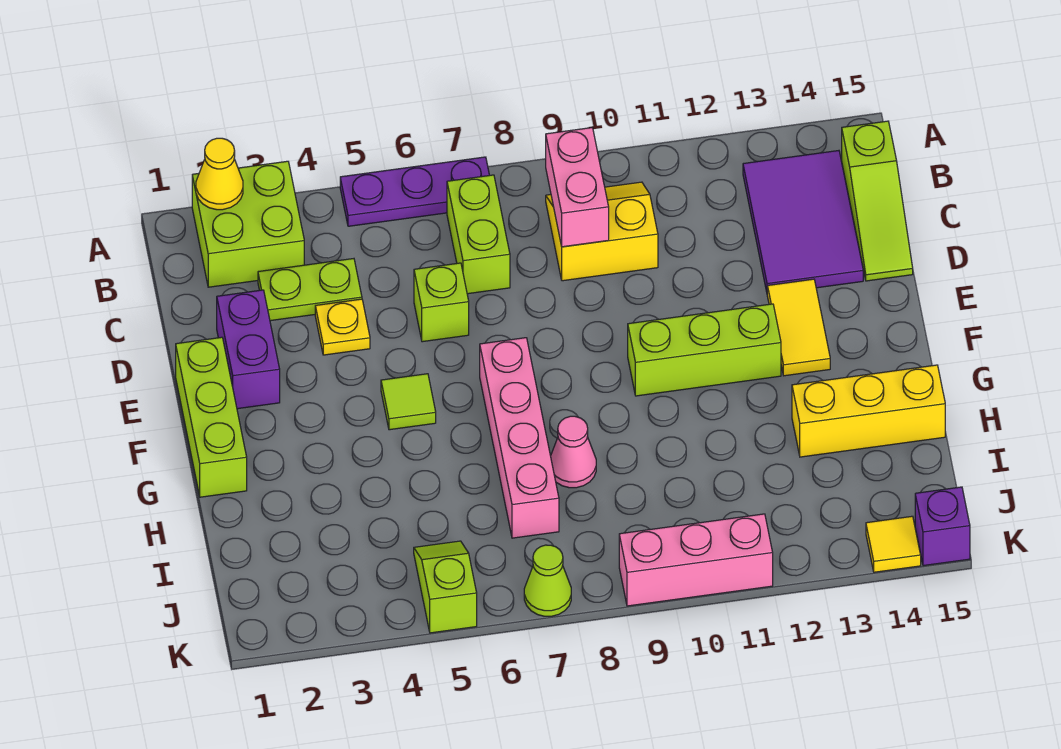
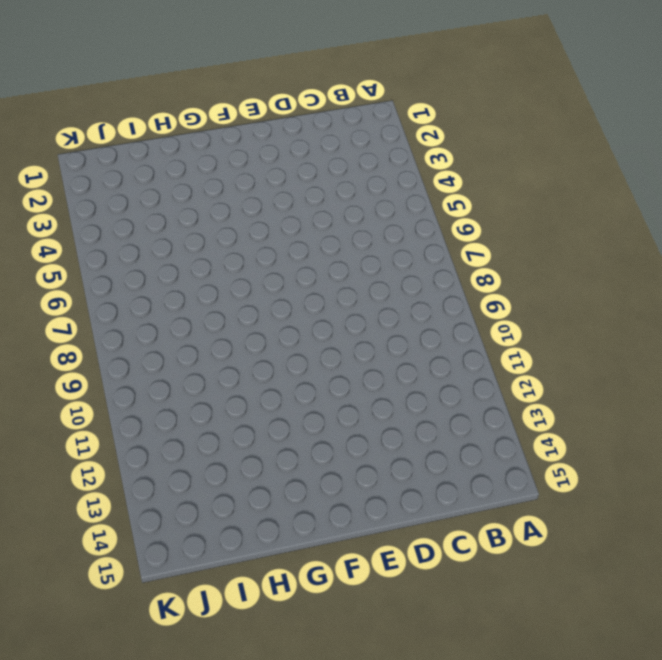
none -> lime brick A2:B3 level 1
none -> purple plate A5:A7 level 1
none -> lime brick B7:C7 level 1

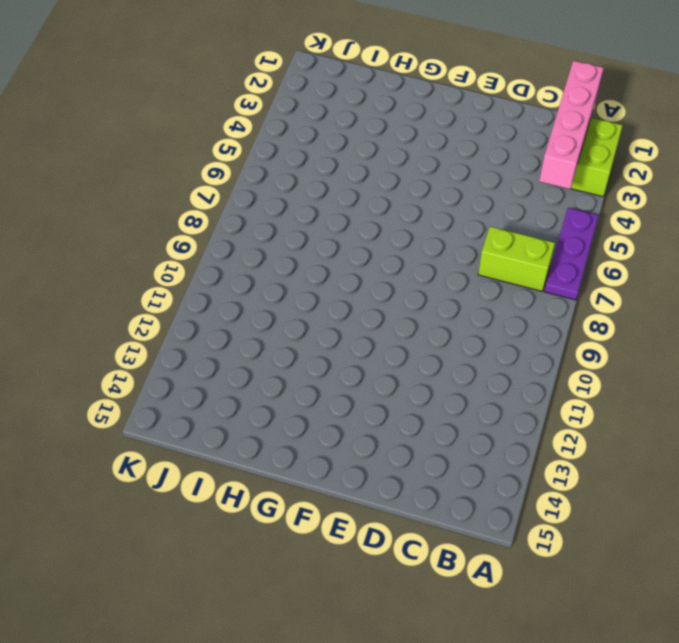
pink brick B1:B4 level 2 -> pink brick F7:I7 level 1
none -> yellow slope B9:C10 level 1 top C
none -> purple tile B13:D14 level 1
none -> lime slope B15:D15 level 1 top B

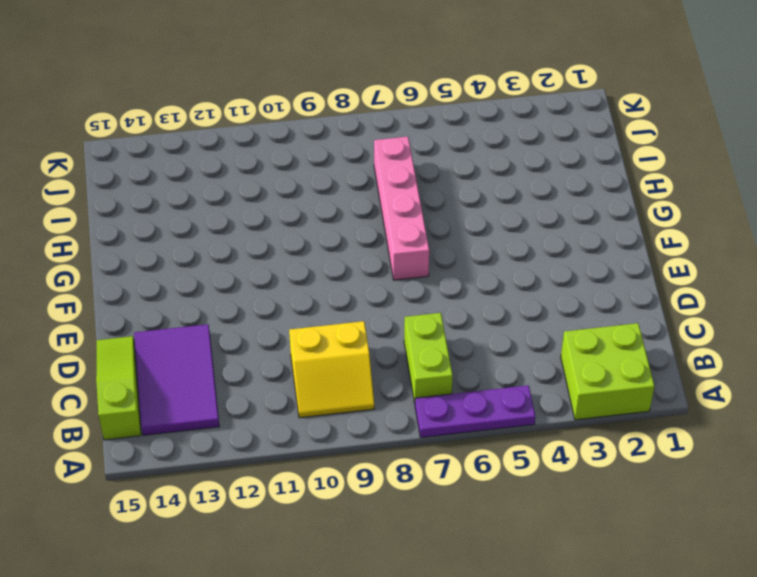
none -> lime plate C3:C4 level 1
none -> purple brick D2:E2 level 1
none -> yellow plate D4 level 1

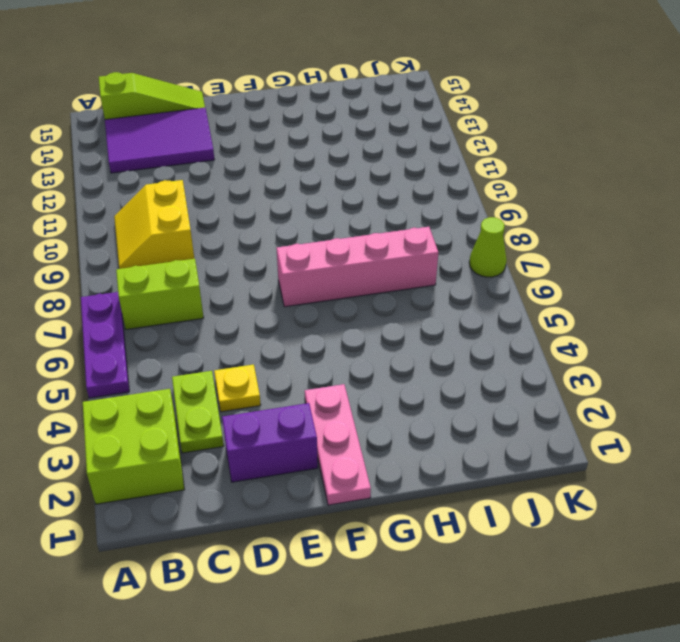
pink plate F1:F3 level 1 -> lime brick E1:G1 level 1
none -> lime brick D6 level 1
none -> yellow tile E13:F13 level 1
none -> lime tile F5 level 1

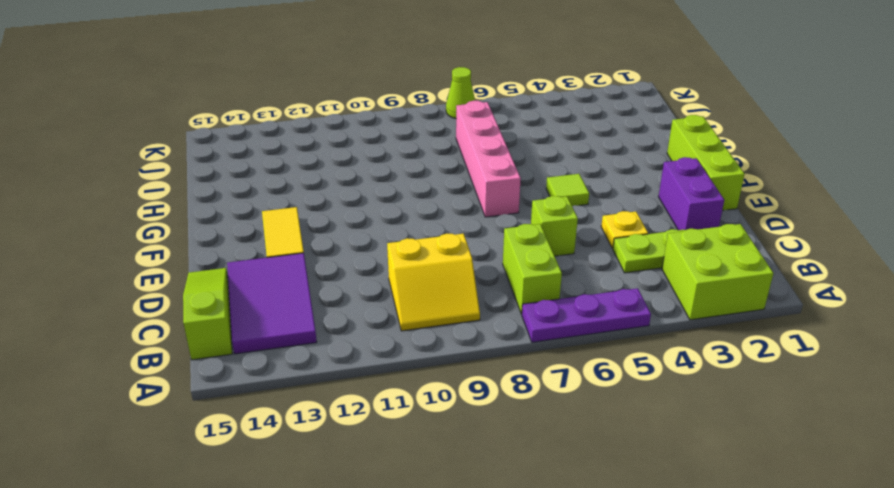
none -> lime brick F10:F12 level 1
none -> pink cone H8 level 1
none -> yellow brick H13:H15 level 1

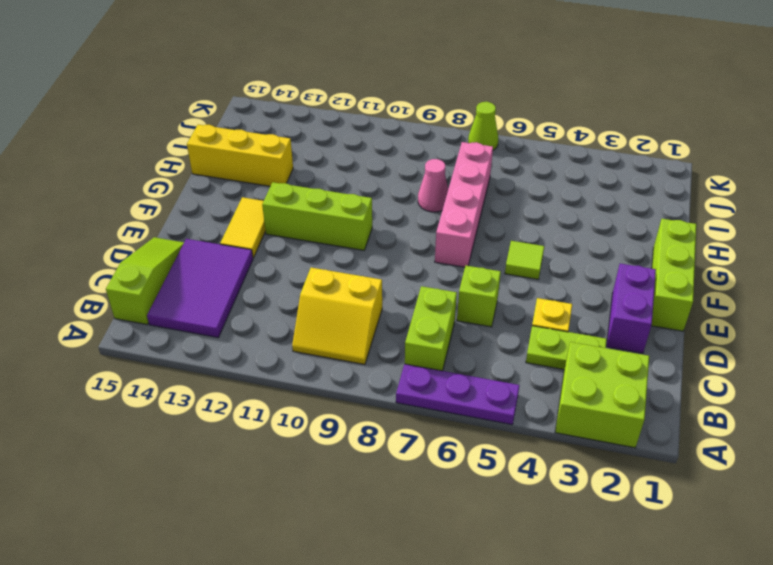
none -> lime slope J5:K5 level 1 top K
none -> pink brick K9:K11 level 1
none -> yellow tile K14 level 1

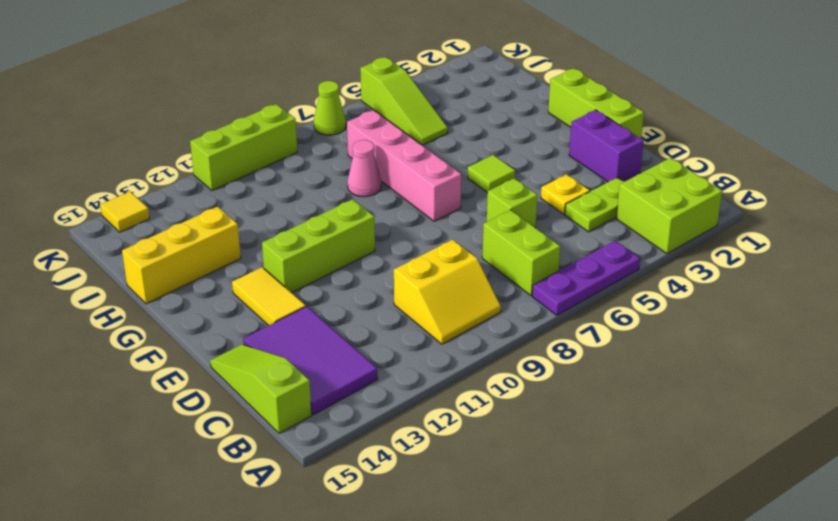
lime slope I5:K5 level 1 top K -> lime slope J5:K5 level 1 top K
lime brick K9:K11 level 1 -> pink brick K9:K11 level 1
none -> purple brick K15 level 1
none -> yellow cone A2 level 2
none -> pink brick B9:C9 level 2

